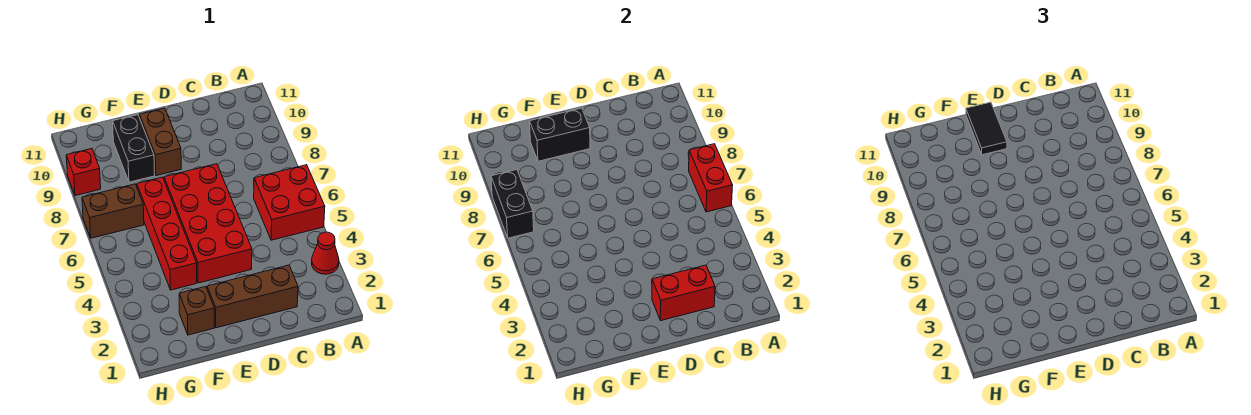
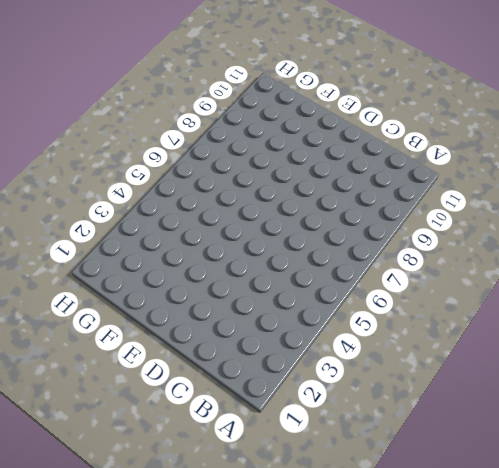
none -> red cone A3 level 1
none -> red brick A5:B6 level 1
none -> brown brick C2:E2 level 1

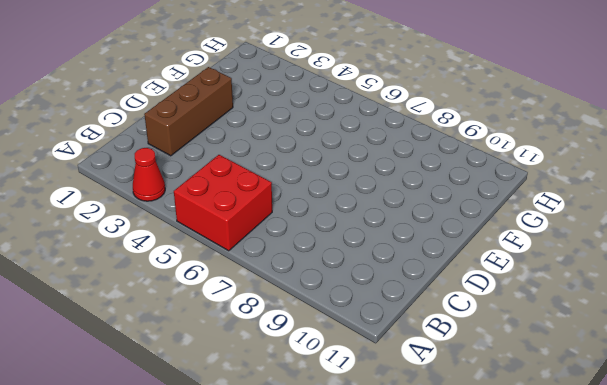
none -> red brick D4:E7 level 1
none -> brown brick E9:E10 level 1
none -> brown brick F2 level 1

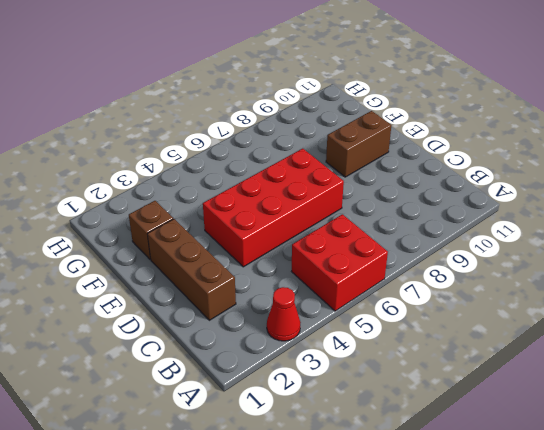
none -> red brick F4:F7 level 1
none -> black brick F9:F10 level 1
none -> brown brick G7:H7 level 1

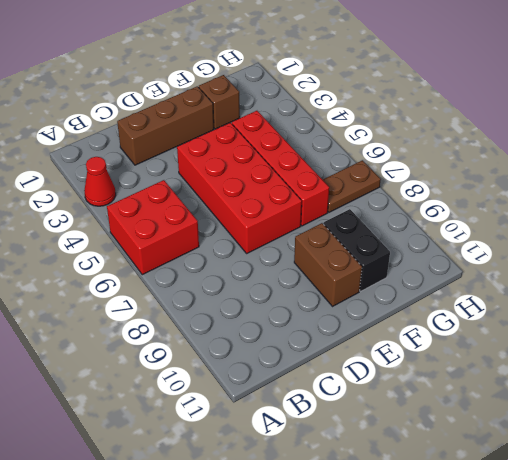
brown plate G7:H7 level 1 -> brown brick G7:H7 level 1
none -> red brick H9 level 1
none -> red brick A6:A7 level 2
none -> red brick C2:D2 level 2

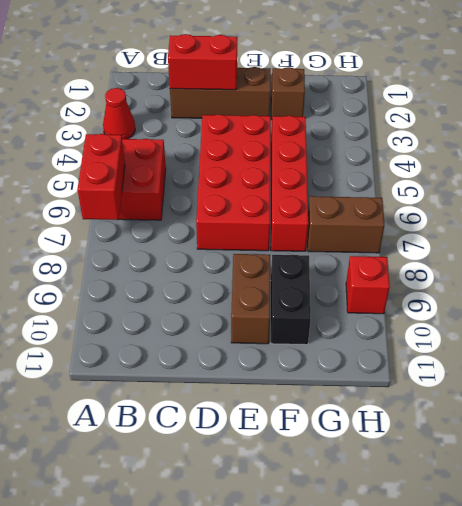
none -> black brick E10:F10 level 2
none -> black brick H7:H8 level 2
none -> black tile E10:E11 level 3

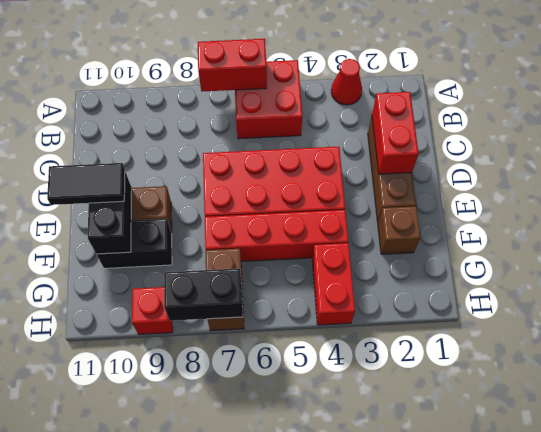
red brick G4:H4 level 1 -> none

